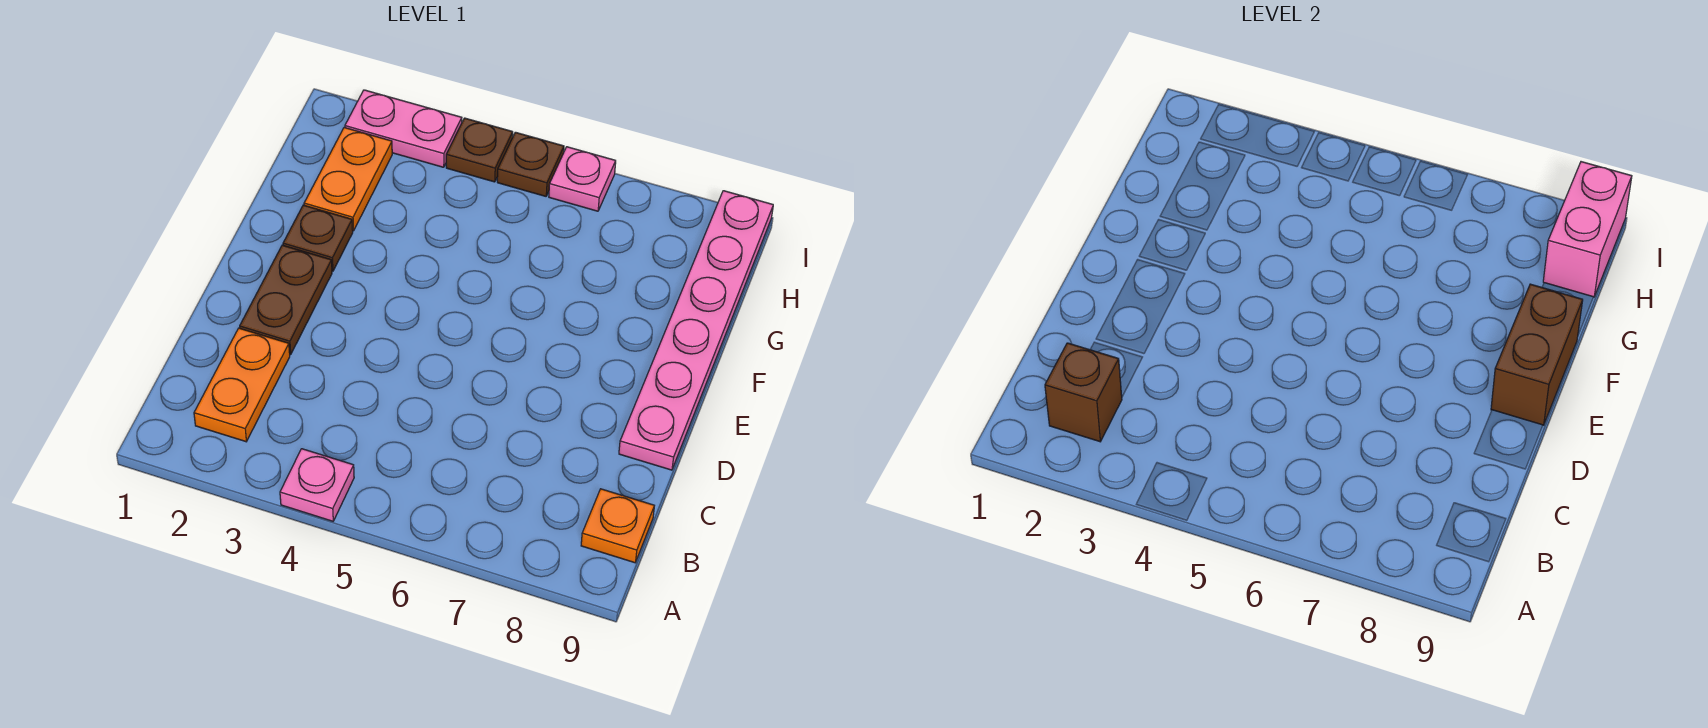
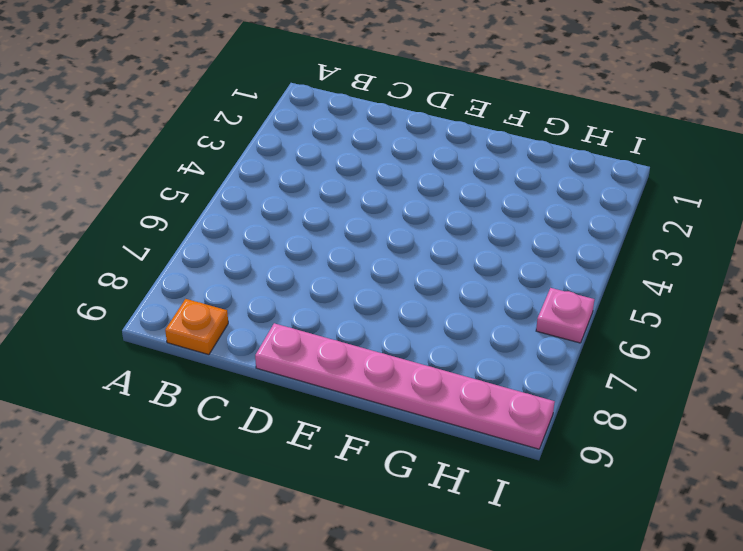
none -> pink plate A4 level 1
none -> orange plate B2:C2 level 1
none -> brown plate D2:E2 level 1

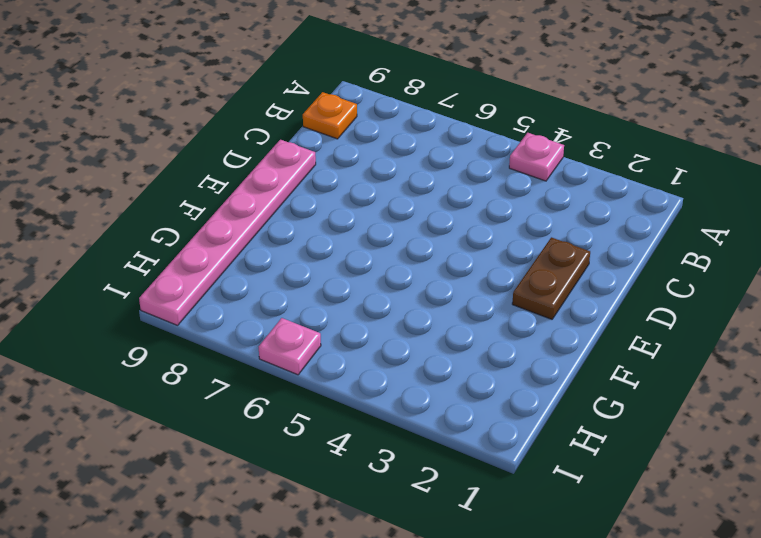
none -> orange plate B2:C2 level 1
none -> brown plate F2 level 1
none -> orange plate G2:H2 level 1

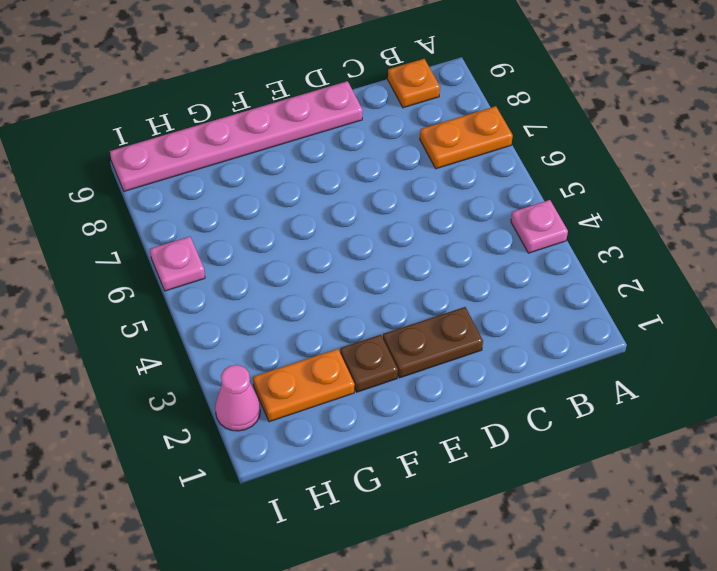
orange plate A7:B7 level 1 -> orange plate B2:C2 level 1
pink cone I2 level 1 -> pink plate I2:I3 level 1
none -> brown plate I4 level 1
none -> brown plate I5 level 1
none -> brown brick B2 level 2

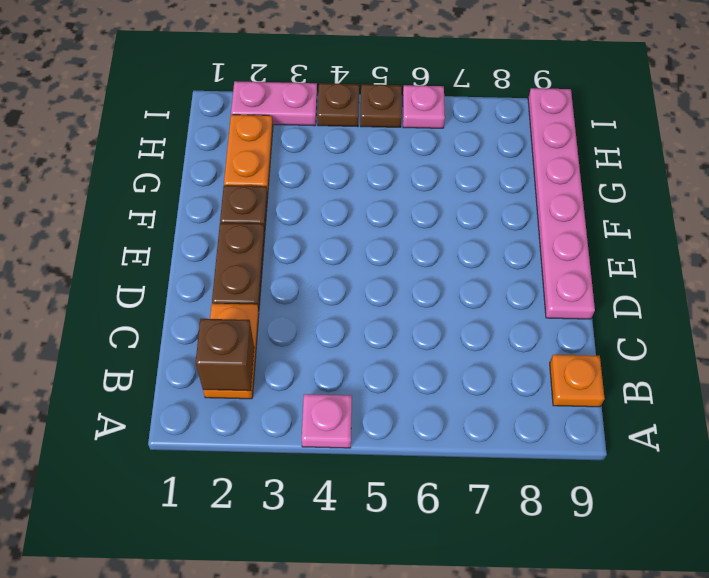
none -> brown brick E9:F9 level 2
none -> pink brick H9:I9 level 2

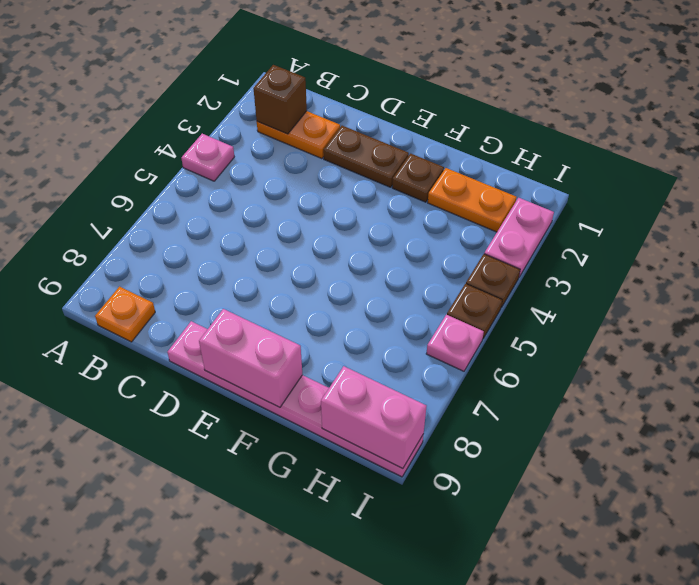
pink brick E9:F9 level 2 -> brown brick E9:F9 level 2

